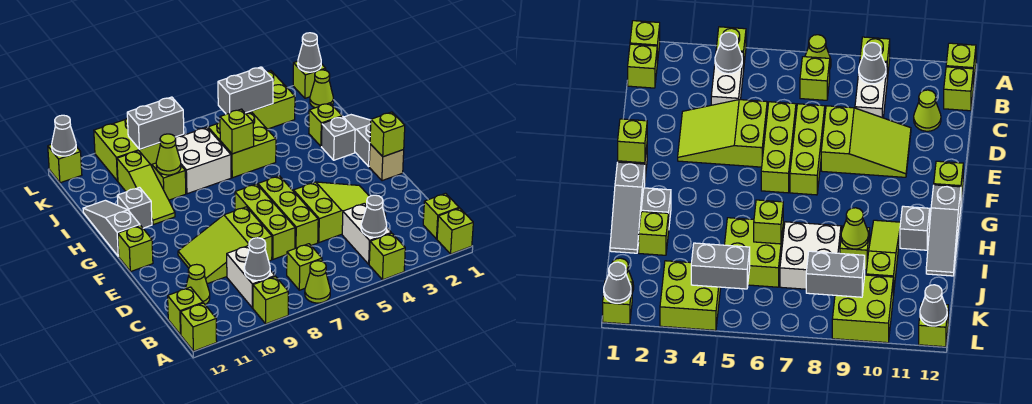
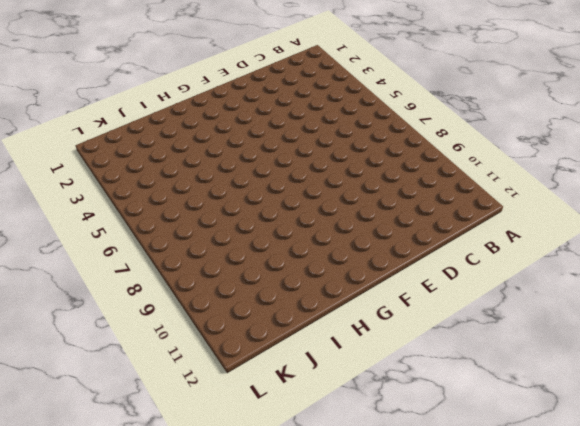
none -> lime brick A1 level 1
none -> lime brick A4 level 1
none -> lime cone A7 level 1
none -> lime brick A9 level 1

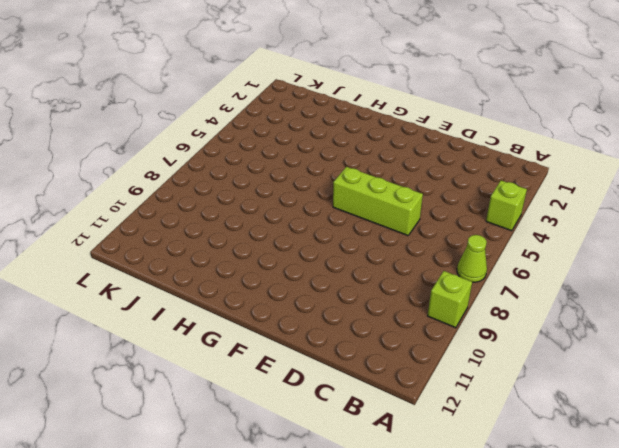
none -> lime brick A1 level 1
none -> lime brick A12 level 1
none -> lime brick B1 level 1
none -> white brick B4:C4 level 1

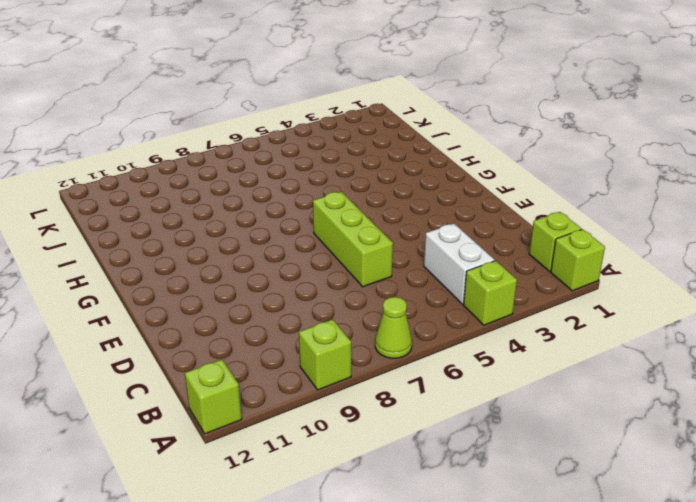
none -> lime brick B7 level 1
none -> white brick B9:C9 level 1
none -> lime brick B12 level 1
none -> lime cone C11 level 1

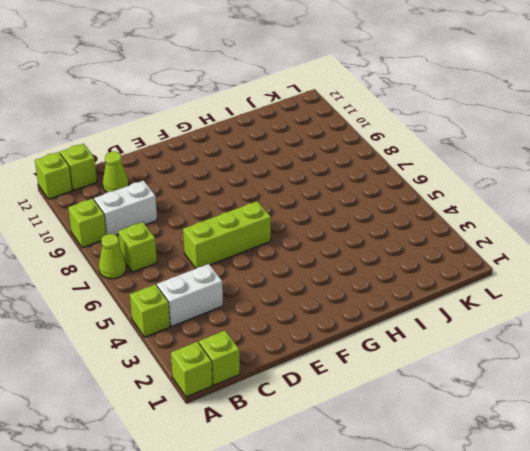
none -> lime slope D3:E5 level 1 top 5
none -> lime brick D7:F7 level 1
none -> lime slope D8:E10 level 1 top 8
none -> tan brick F1 level 1

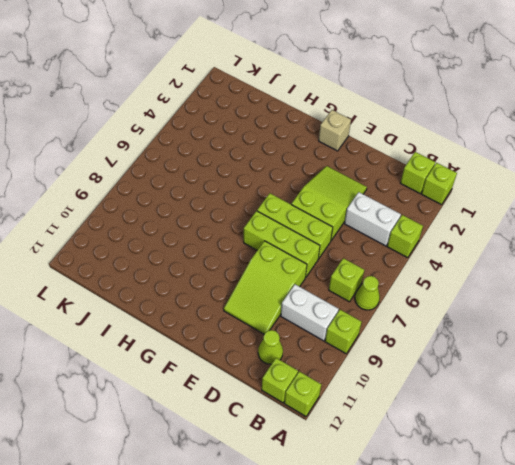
none -> lime brick F12 level 1
none -> grey slope G1:I1 level 1 top G
none -> grey slope G12:I12 level 1 top G
none -> grey brick H2 level 1

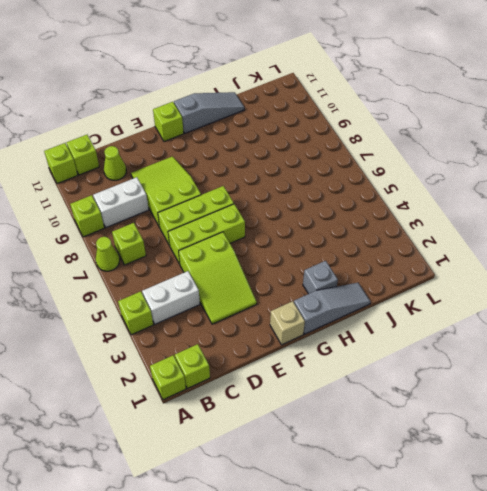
none -> lime slope H10:J10 level 1 top J
none -> grey brick H11 level 1
none -> lime brick I2 level 1
none -> lime brick I5:J6 level 1

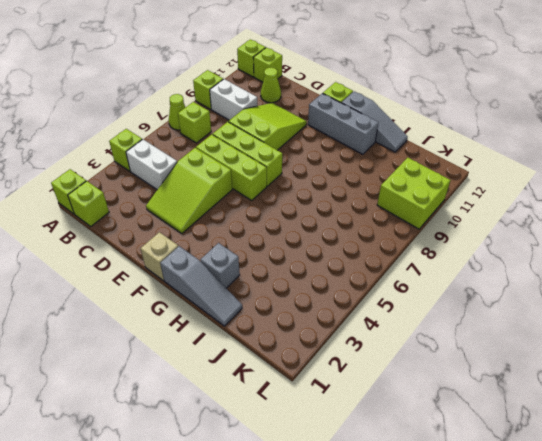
grey brick F11:H11 level 1 -> grey brick H11 level 1
none -> lime slope H10:J10 level 1 top J
none -> lime brick I2 level 1
none -> lime brick I5:J6 level 1
none -> white brick I7:J8 level 1

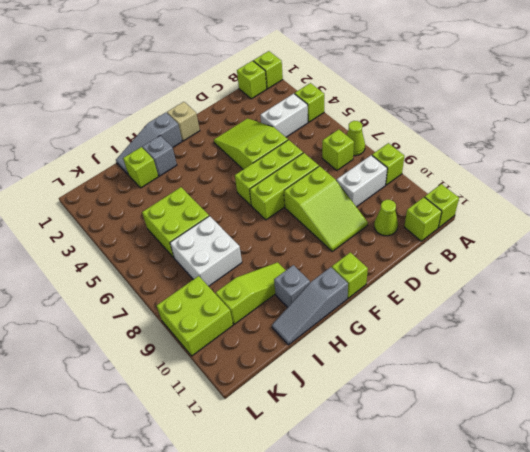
none -> lime brick I9 level 1
none -> lime cone K1 level 1
none -> lime brick K3:L4 level 1
none -> lime brick L1 level 1

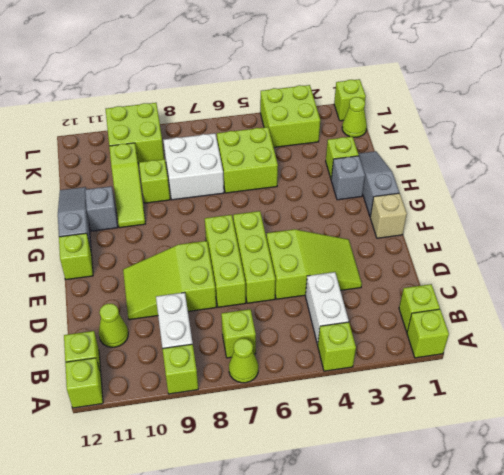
none -> lime brick L12 level 1
none -> grey cone B4 level 2
none -> grey cone B9 level 2
none -> lime brick F1 level 2

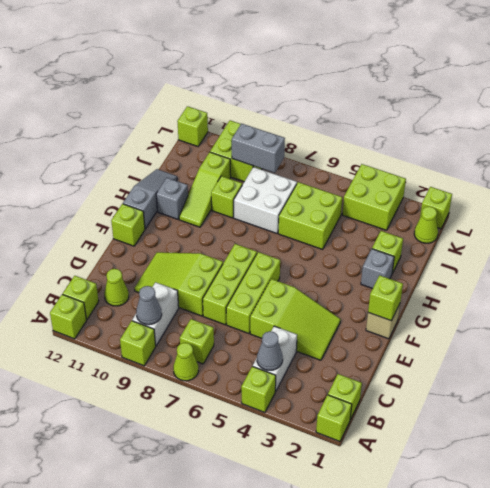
none -> grey slope G1:I1 level 1 top G
none -> lime brick I6 level 2
none -> lime cone I9 level 2
none -> grey brick K4:K5 level 2

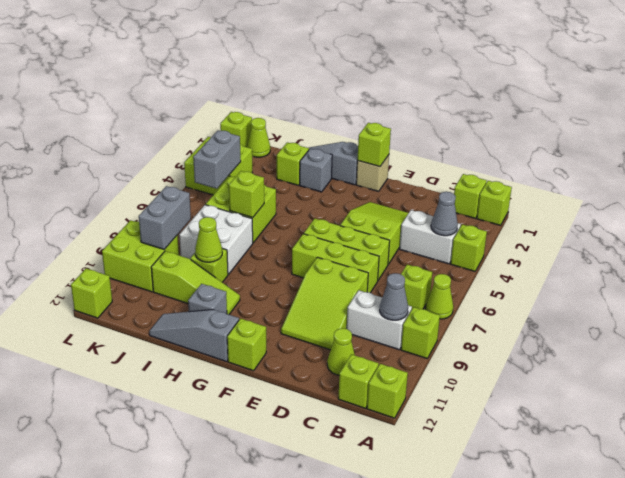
none -> grey cone L1 level 2
none -> grey cone L12 level 2

